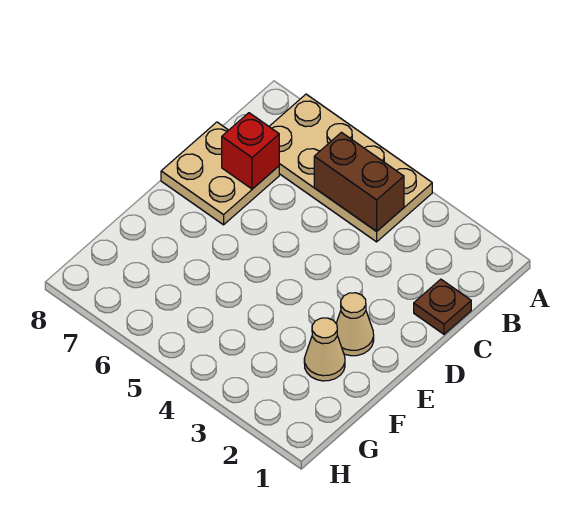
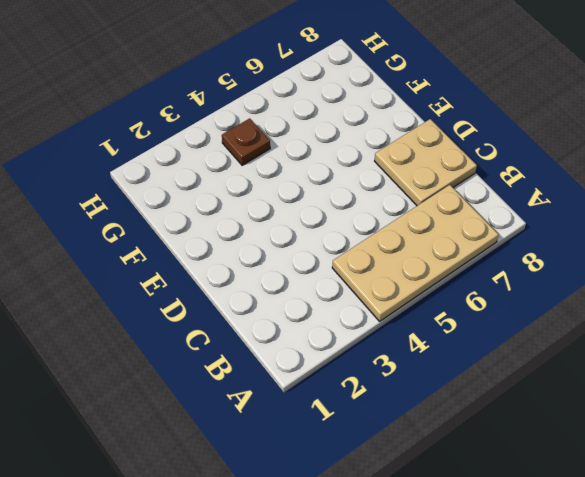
brown plate G4 level 1 -> brown plate C1 level 1
none -> tan cone E2 level 1
none -> tan cone F2 level 1

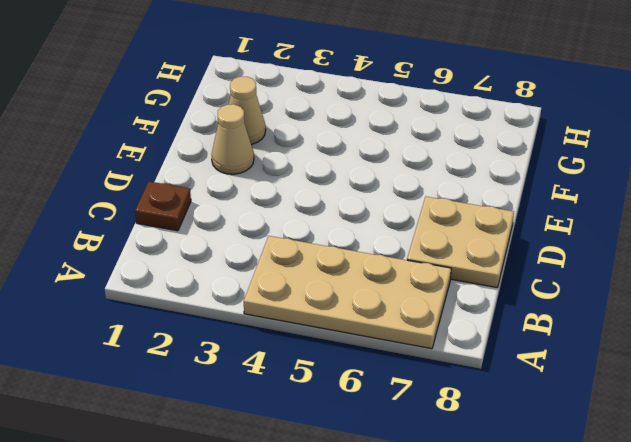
none -> brown brick B4:B5 level 2
none -> red brick C7 level 2

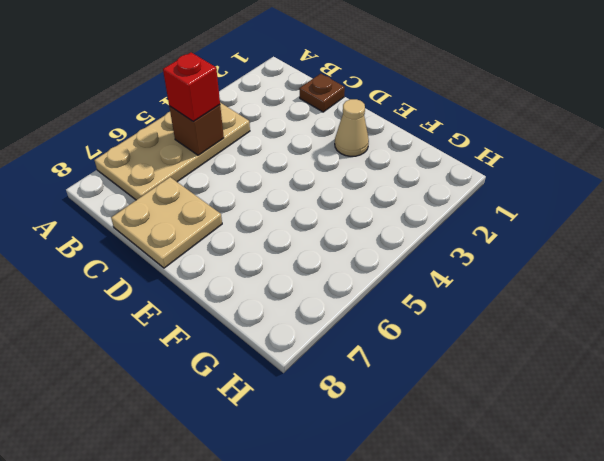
brown brick B5 level 2 -> brown brick B4:B5 level 2
red brick B5 level 3 -> red brick C7 level 2
none -> tan cone F2 level 1

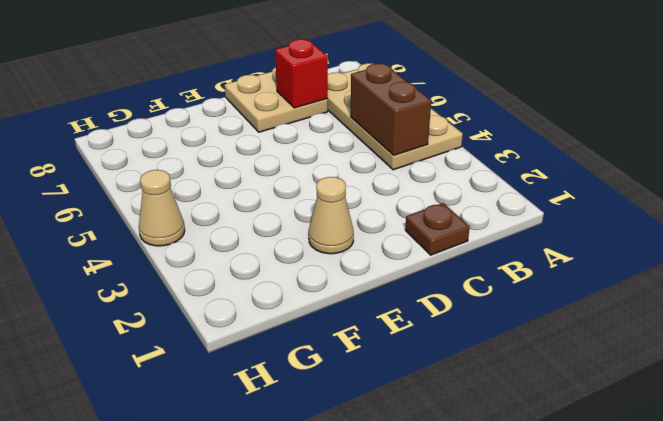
tan cone H4 level 1 -> tan cone F2 level 1

